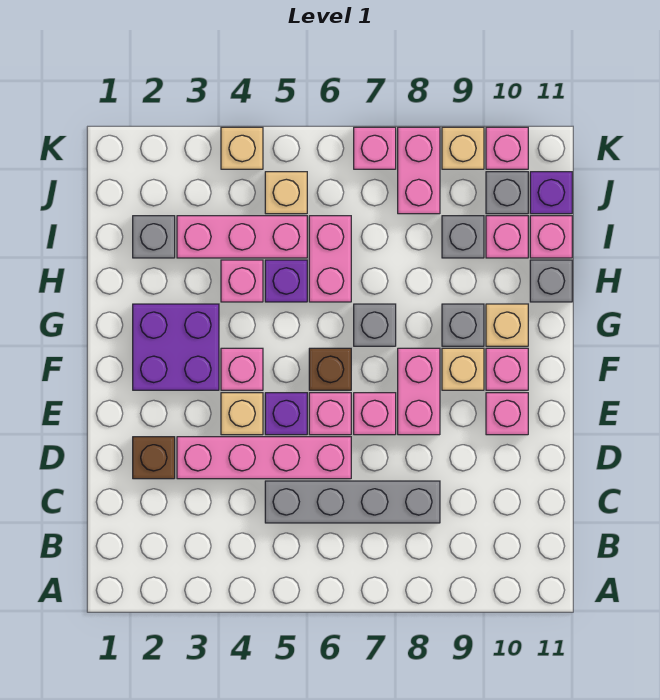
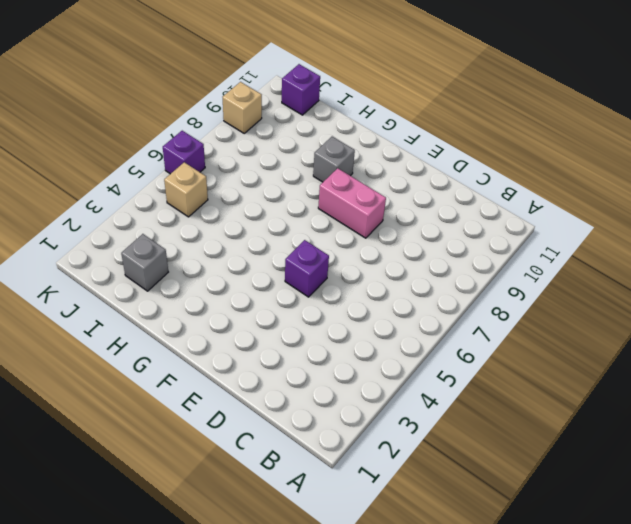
purple brick K6 level 1 -> purple brick H5 level 1
none -> grey brick C5:C8 level 1
none -> brown brick D2 level 1
none -> pink brick D3:D6 level 1
none -> tan brick E4 level 1

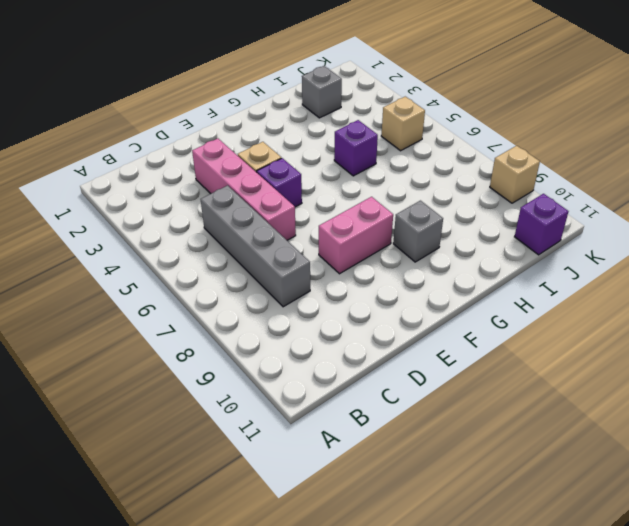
none -> brown brick D2 level 1
none -> pink brick E6 level 1
none -> pink brick E7 level 1
none -> pink brick E10 level 1

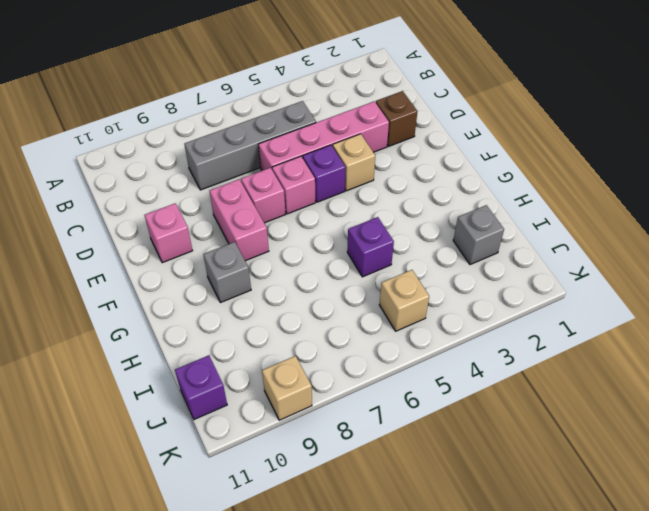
none -> purple brick F2:G3 level 1
none -> pink brick F4 level 1
none -> brown brick F6 level 1
none -> tan brick F9 level 1

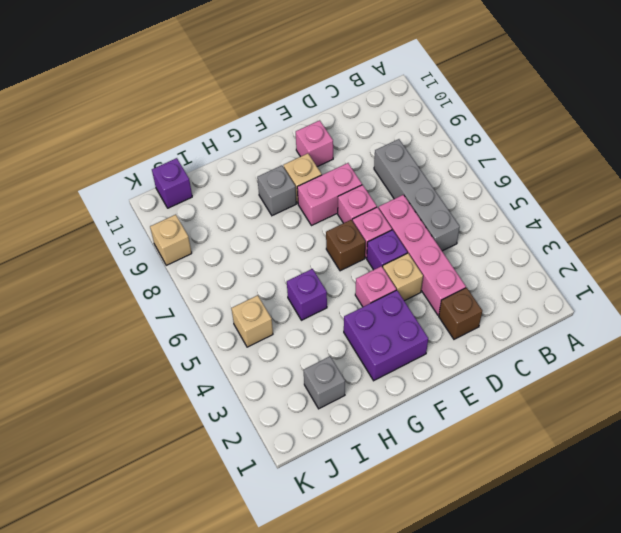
none -> pink brick F10 level 1
none -> grey brick G7 level 1
none -> tan brick G10 level 1
none -> pink brick H4 level 1

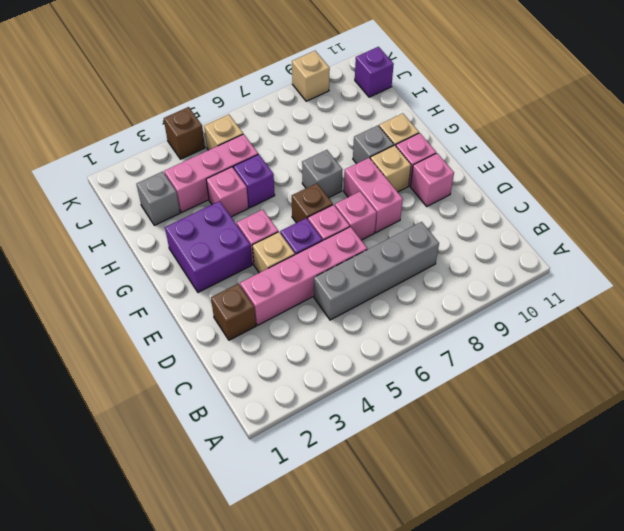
brown brick K4 level 1 -> tan brick K4 level 1
none -> pink brick H6:I6 level 1
none -> grey brick H11 level 1
none -> grey brick I9 level 1
none -> pink brick I10 level 1

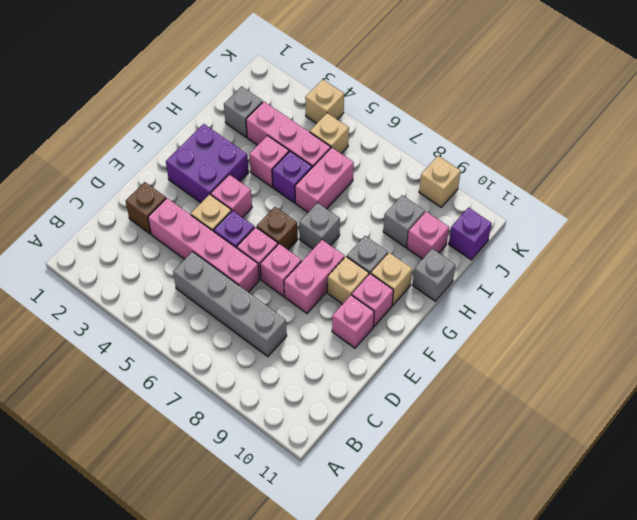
none -> pink brick I11 level 1
none -> pink brick J8:K8 level 1
none -> grey brick J10 level 1
none -> pink brick K7 level 1

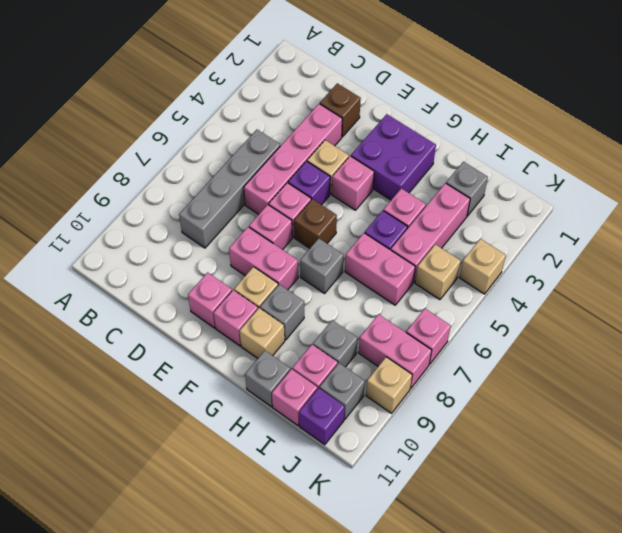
none -> pink brick K10 level 1

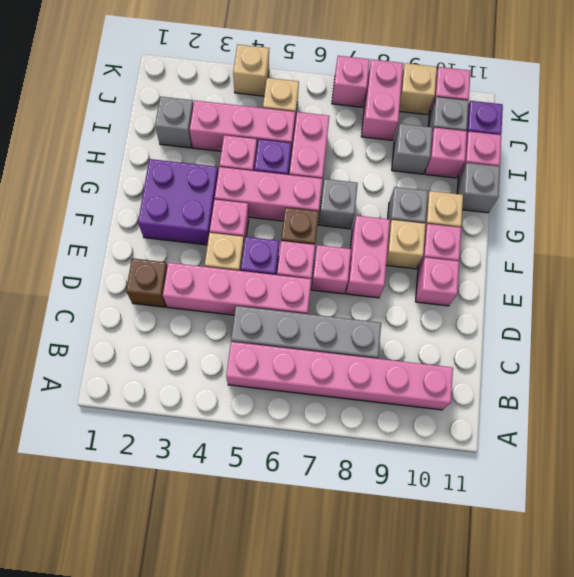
pink brick B5:B10 level 1 -> none
pink brick G4:G6 level 1 -> none

